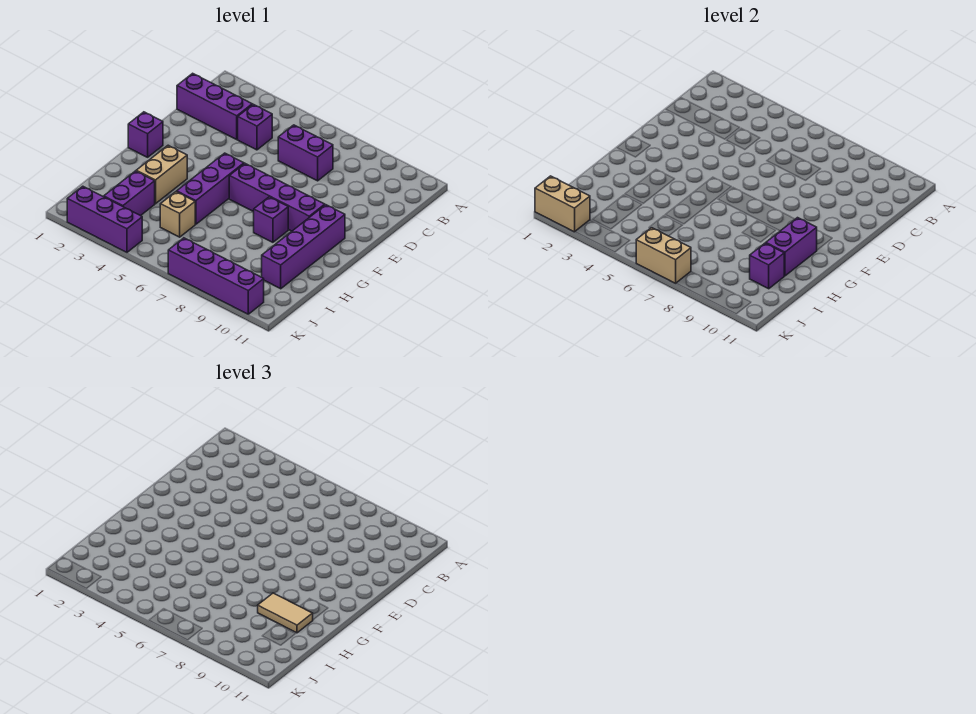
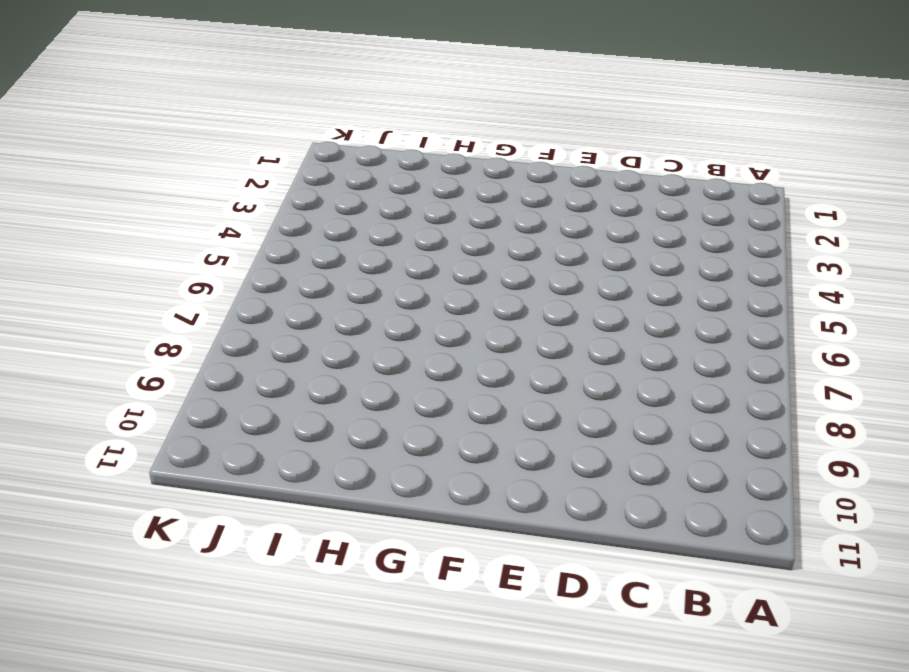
none -> purple brick C1:C3 level 1
none -> purple brick C4 level 1
none -> purple brick C6:C7 level 1

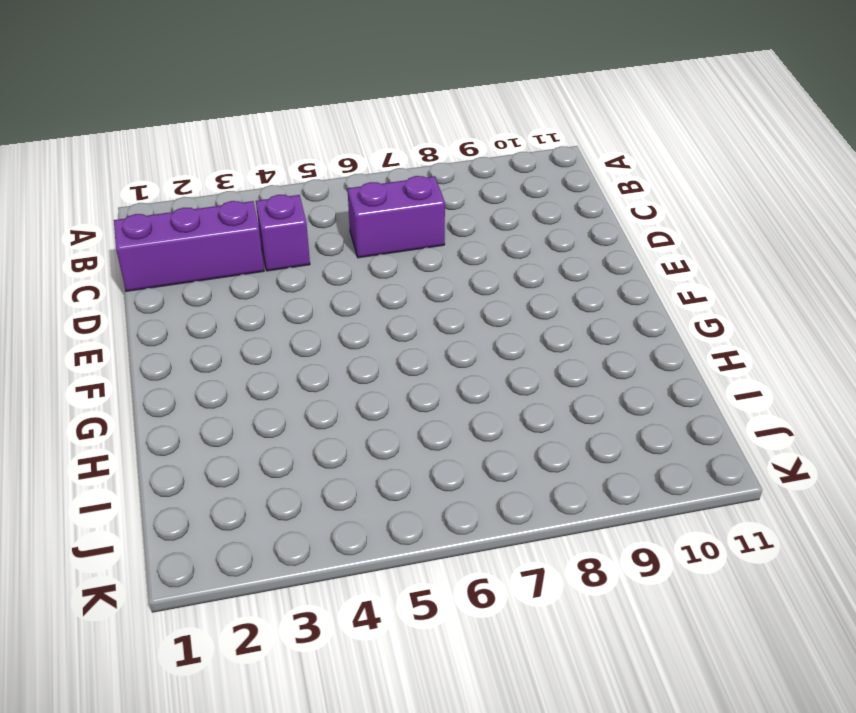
none -> purple brick F1 level 1
none -> purple brick F5:H5 level 1
none -> purple brick F6:F9 level 1

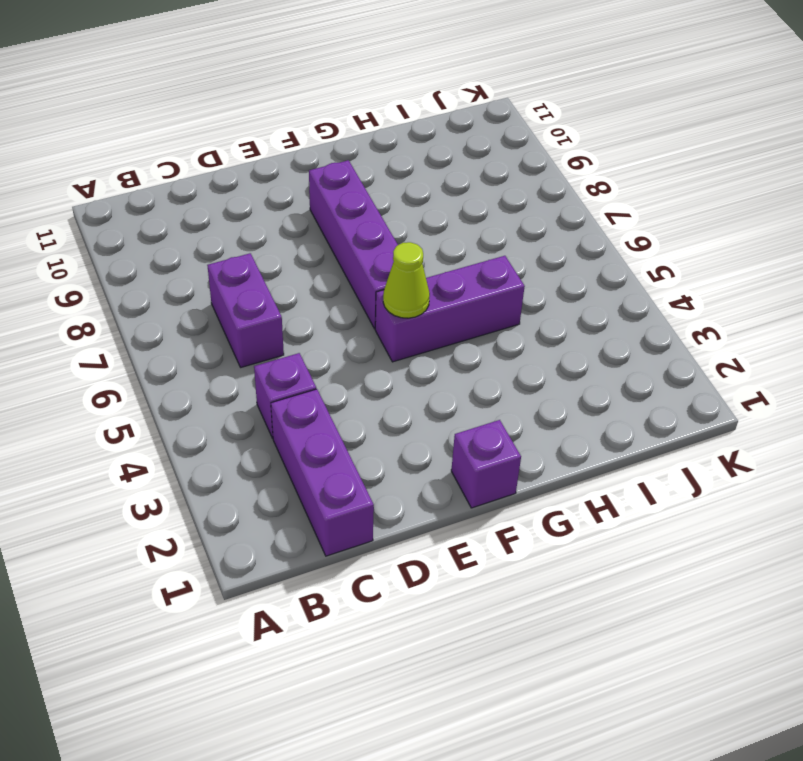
lime cone F5 level 2 -> none
none -> purple brick F10:I10 level 1
none -> tan brick G3:H3 level 1
none -> purple brick G8 level 1

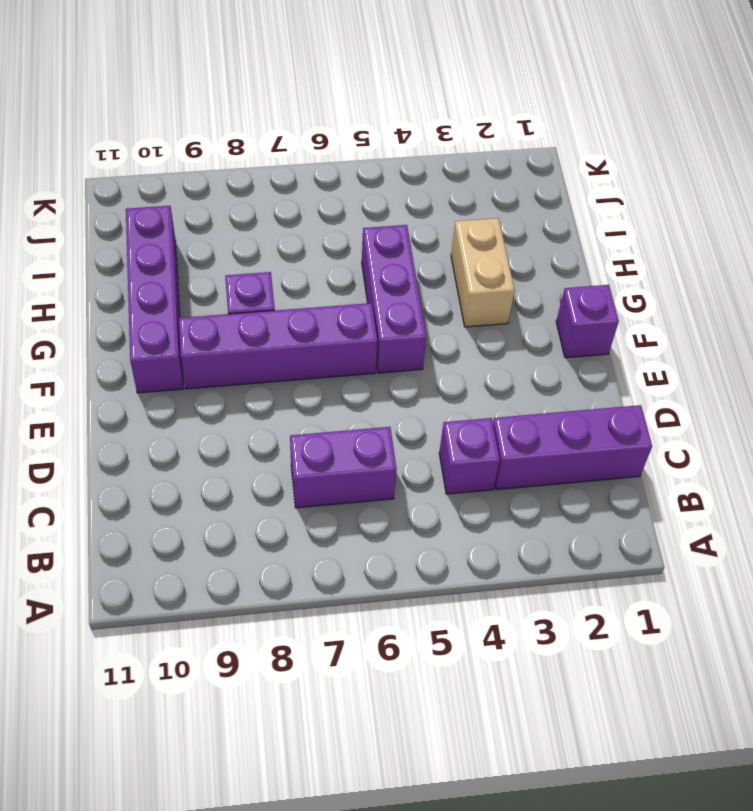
none -> purple brick I3:J3 level 1
none -> tan brick I5 level 1
none -> purple brick K2:K4 level 1

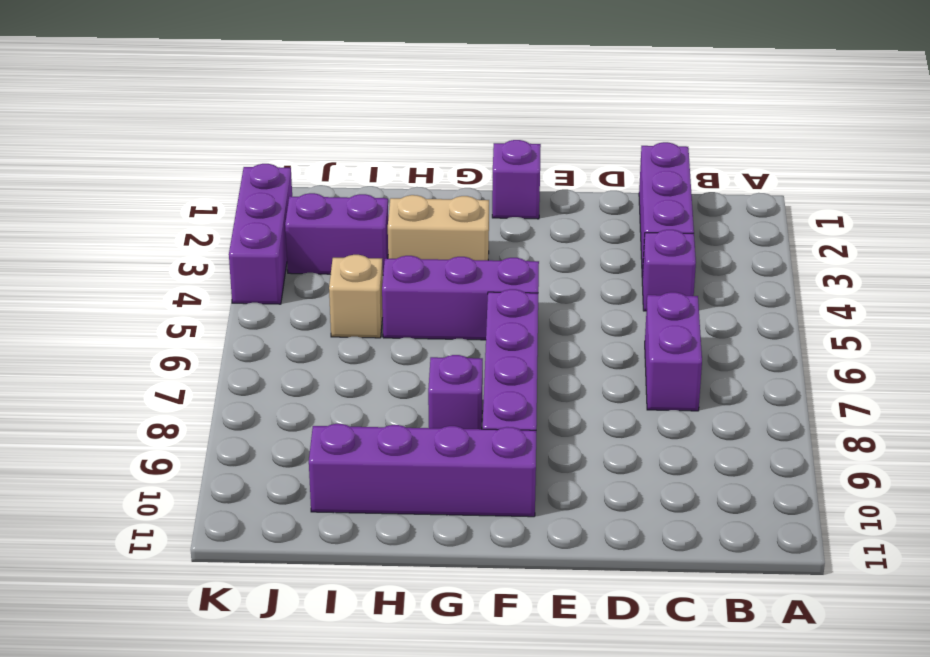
none -> purple brick K7:K10 level 1
none -> purple brick G10:H10 level 2
none -> purple brick I10 level 2

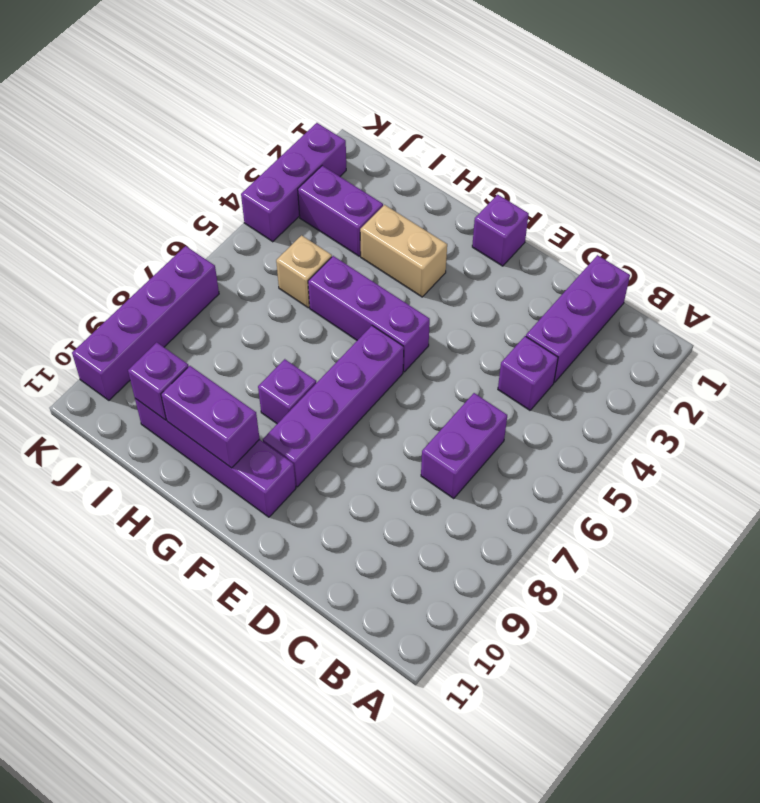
none -> tan brick K1:K2 level 2
none -> tan brick K6:K7 level 2
none -> tan tile H9:H10 level 3

